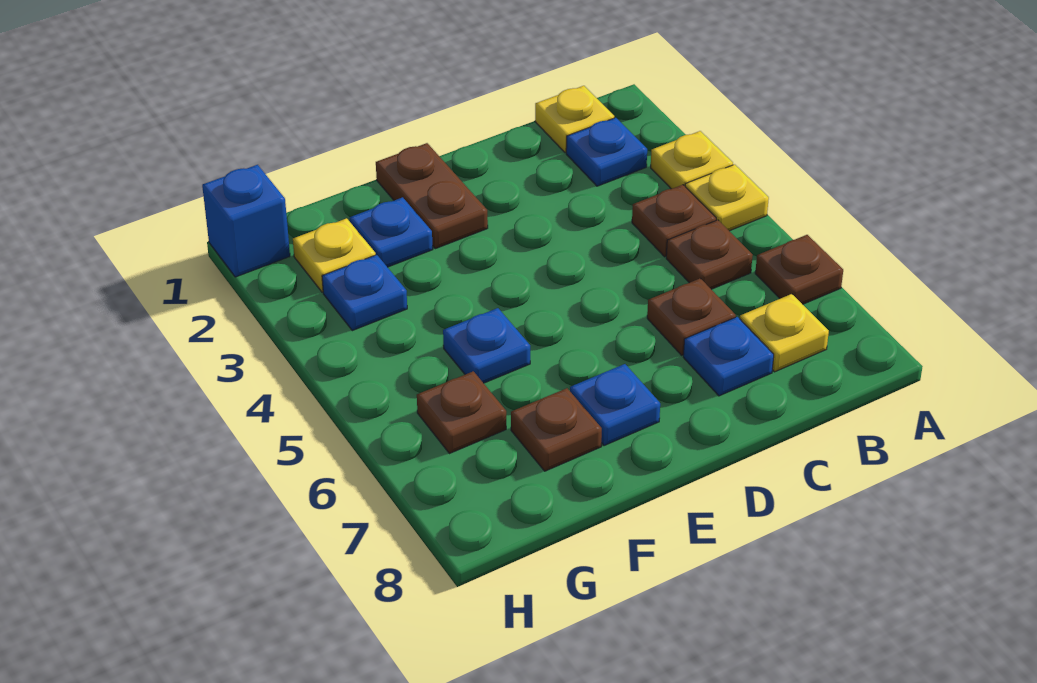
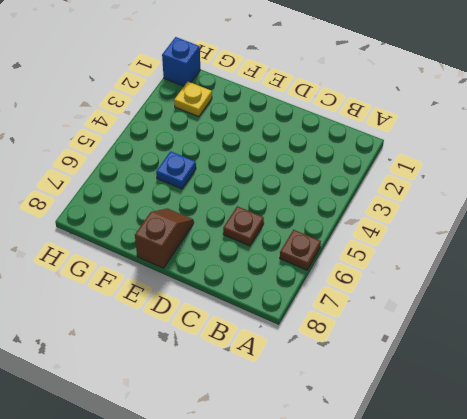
brown slope E7:E8 level 1 top 8 -> blue plate E7 level 1
none -> yellow plate A3 level 1
none -> yellow plate A4 level 1
none -> yellow plate B1 level 1

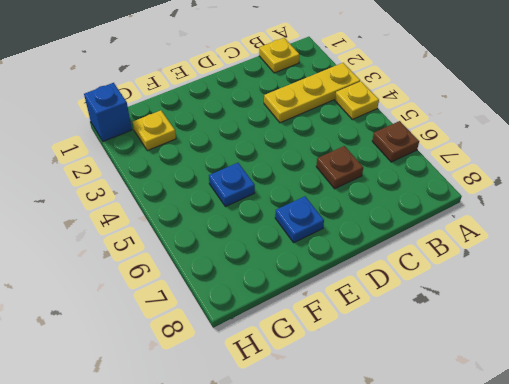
yellow plate A3:C3 level 1 -> yellow plate A3 level 1
none -> blue plate B2 level 1
none -> brown plate B4 level 1
none -> brown plate B5 level 1

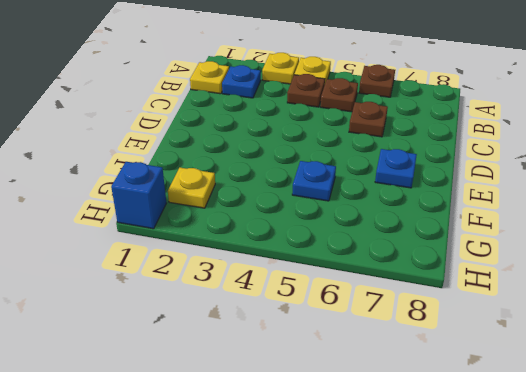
none -> yellow plate B7 level 1
none -> blue plate C7 level 1
none -> brown plate E1:E2 level 1

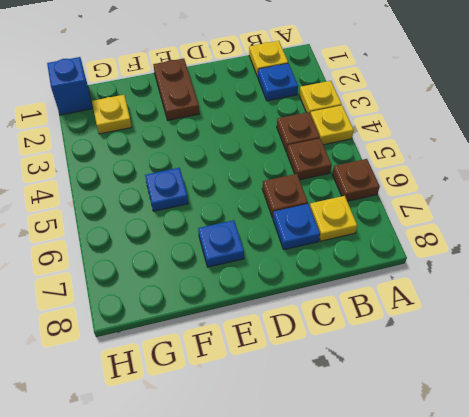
none -> blue plate F2 level 1
none -> brown plate F7 level 1
none -> blue plate G3 level 1

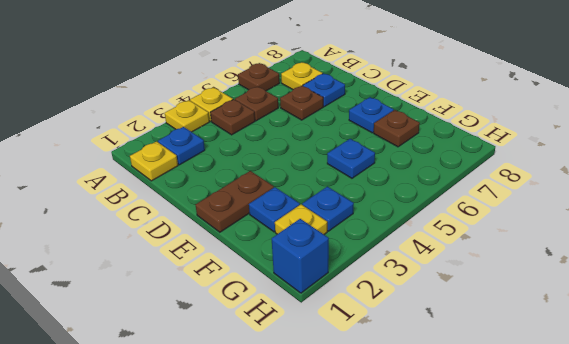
none -> brown plate G6 level 1

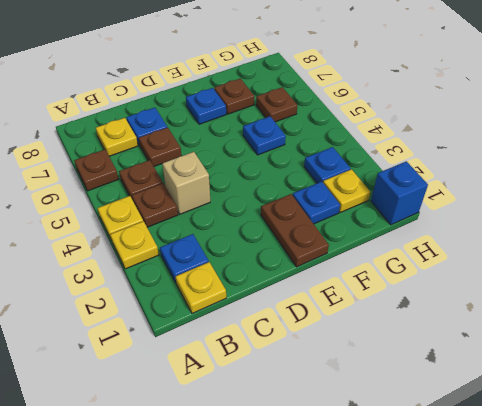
tan brick C4 level 1 -> none

